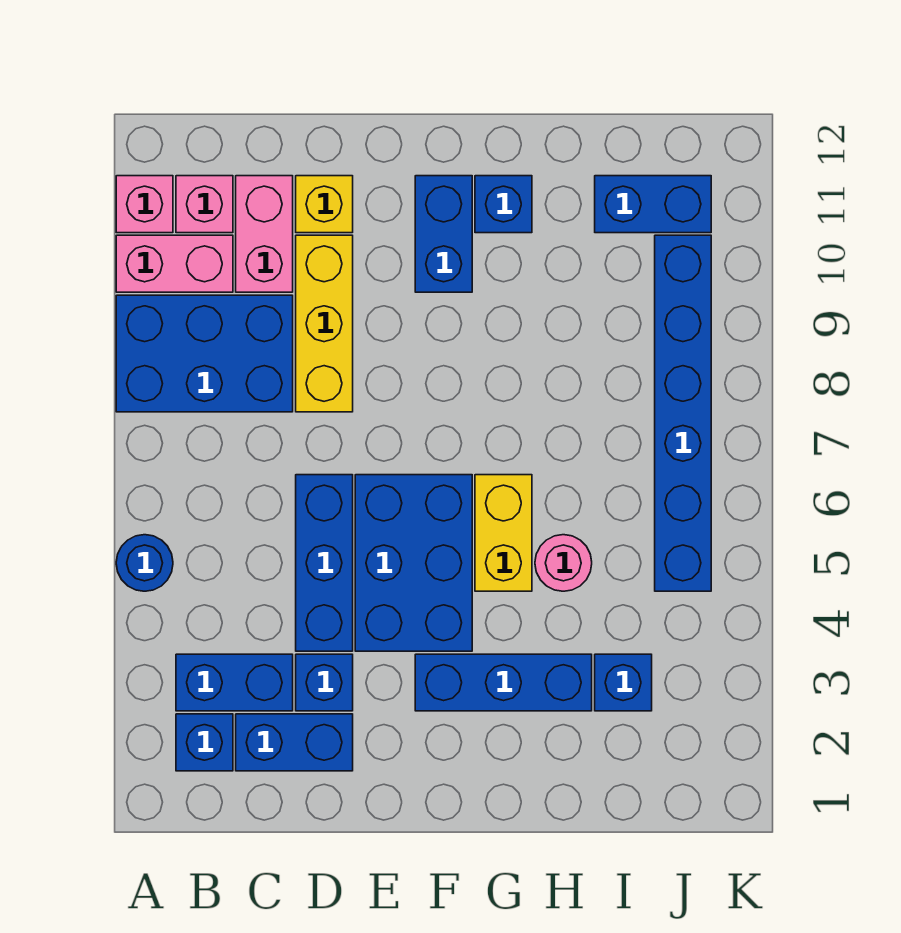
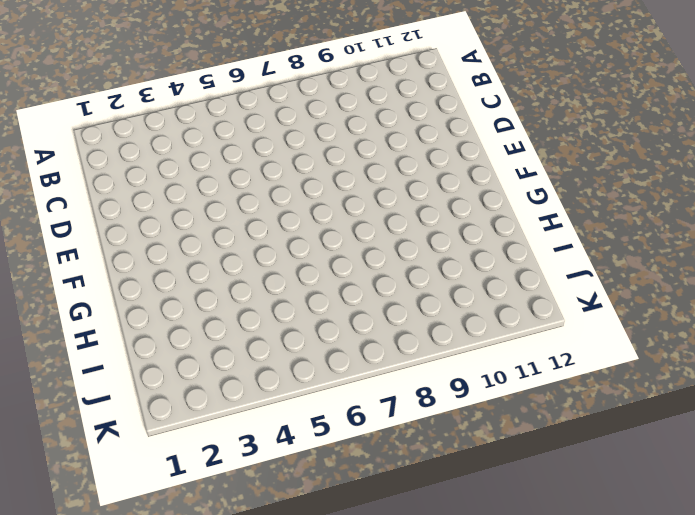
none -> blue round brick A5 level 1
none -> blue brick A8:C9 level 1
none -> pink brick A10:B10 level 1

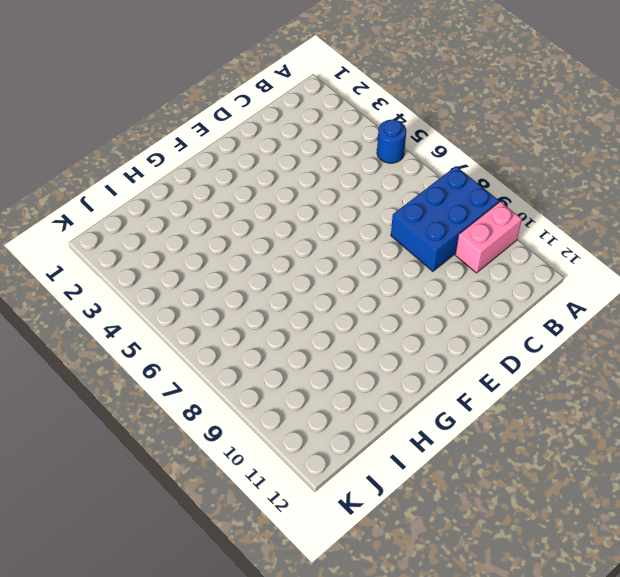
none -> pink brick A11 level 1
none -> blue brick B2 level 1
none -> blue brick B3:C3 level 1

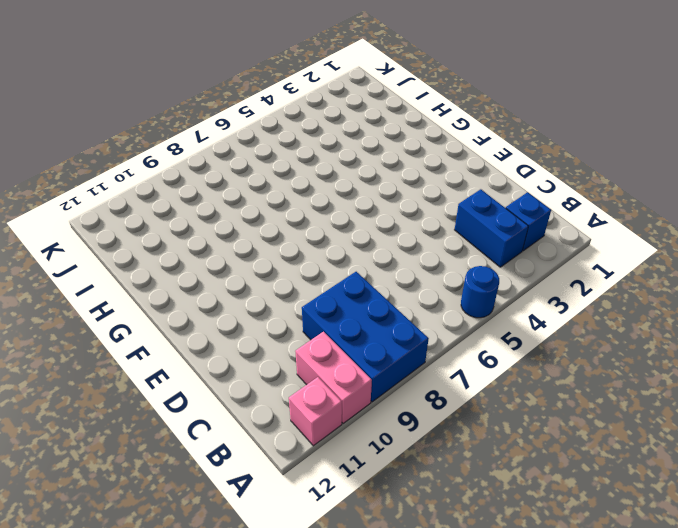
none -> pink brick B11 level 1
none -> blue brick C2:D2 level 1
none -> pink brick C10:C11 level 1

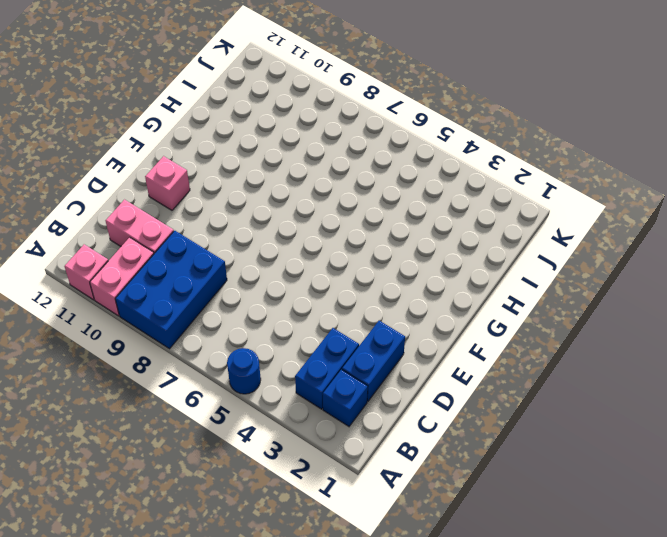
pink brick E11 level 1 -> pink brick B11 level 1
none -> blue brick D3 level 1
none -> blue brick D4:D6 level 1
none -> yellow brick D8:D10 level 1

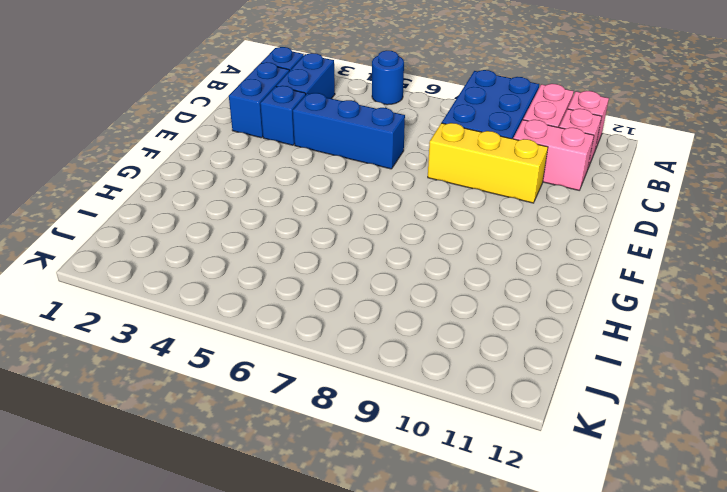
none -> yellow brick D11 level 1
none -> blue brick E4:F6 level 1
none -> blue brick F3:H3 level 1

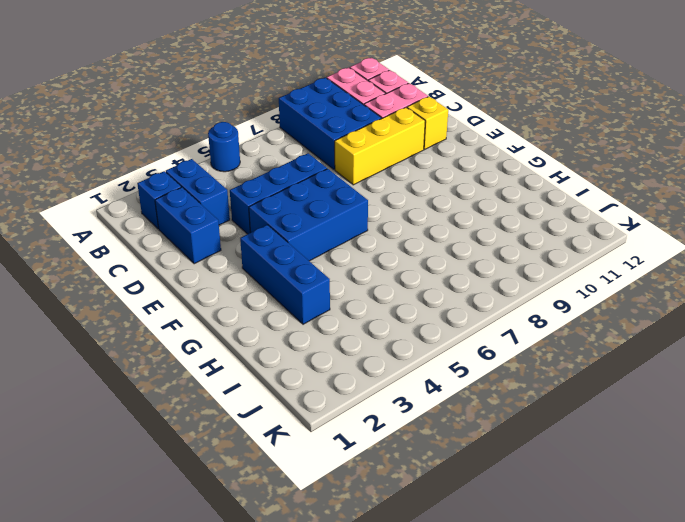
none -> blue brick D3 level 1
none -> blue brick F10:F11 level 1
none -> yellow brick G5:G6 level 1

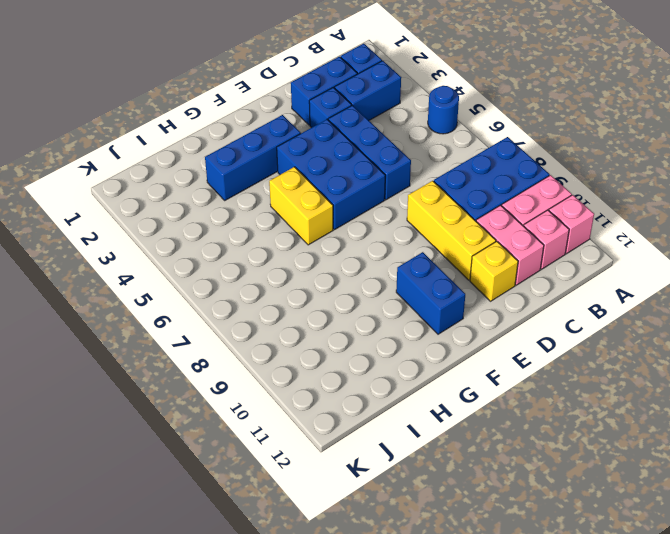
none -> blue brick G11 level 1
none -> pink round brick H5 level 1
none -> blue brick I3 level 1

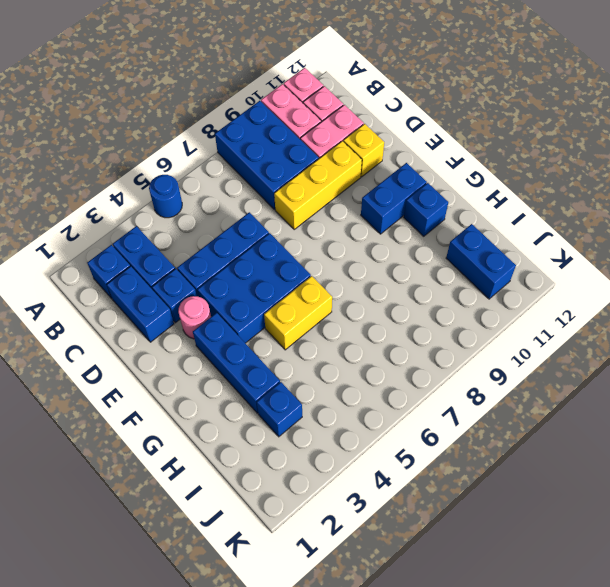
pink round brick E3 level 1 -> pink round brick H5 level 1
none -> blue brick J5:J10 level 1

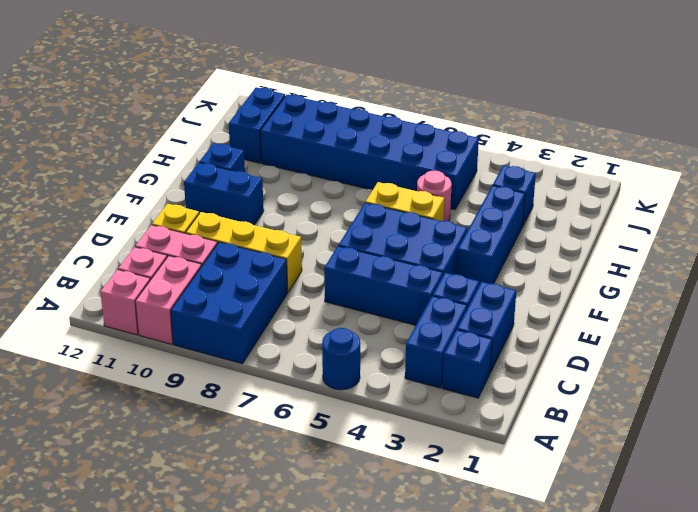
blue brick I5:J10 level 1 -> blue brick J5:J10 level 1

